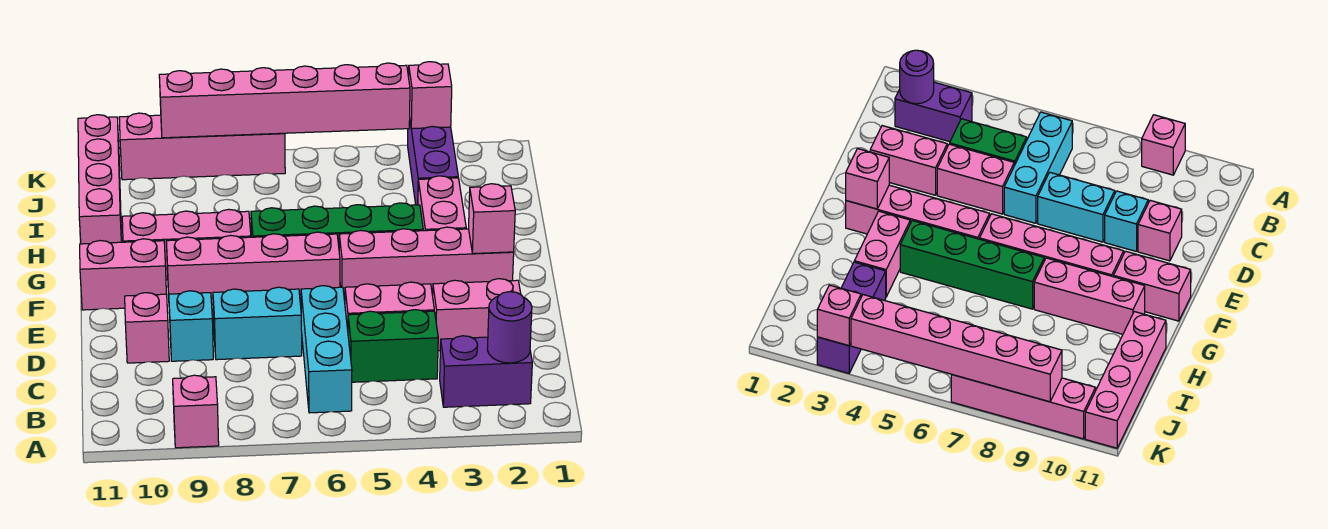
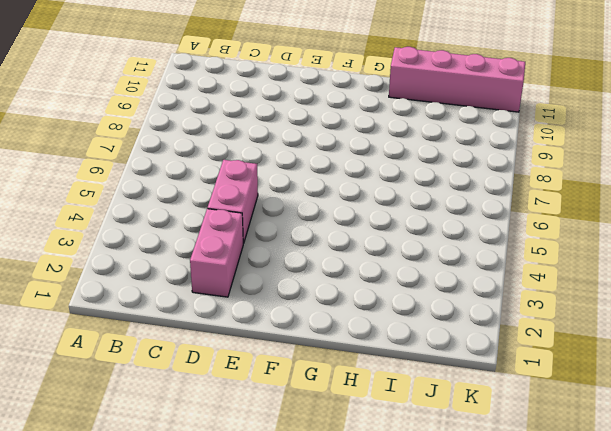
none -> pink brick A9 level 1
none -> purple brick B2:B3 level 1
none -> cyan brick B6:D6 level 1

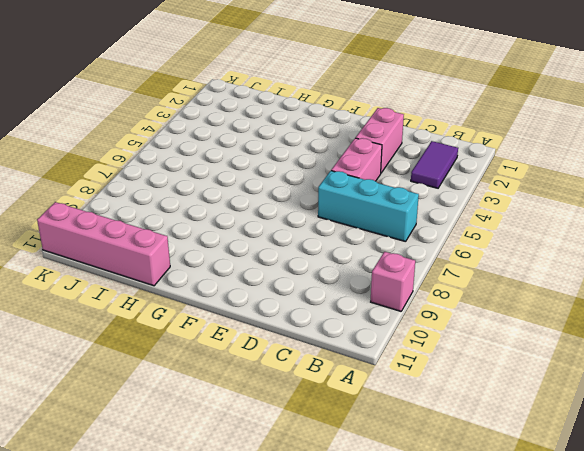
purple tile B2:B3 level 1 -> purple brick B2:B3 level 1
none -> green brick C4:C5 level 1
none -> cyan brick D7:D8 level 1
none -> cyan brick D9 level 1

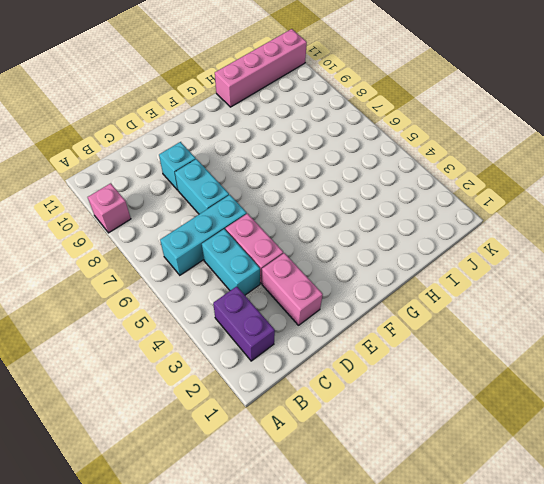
cyan brick C4:C5 level 1 -> green brick C4:C5 level 1
none -> pink brick D10 level 1
none -> pink brick F2:F5 level 1
none -> pink brick F6:F9 level 1

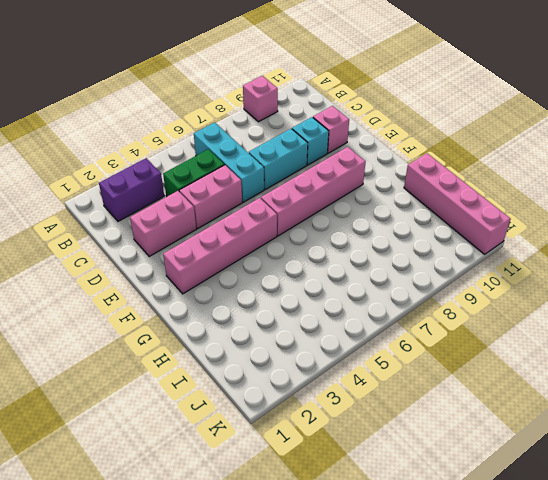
none -> pink brick F10:F11 level 1
none -> pink brick G3:H3 level 1
none -> green brick G4:G7 level 1

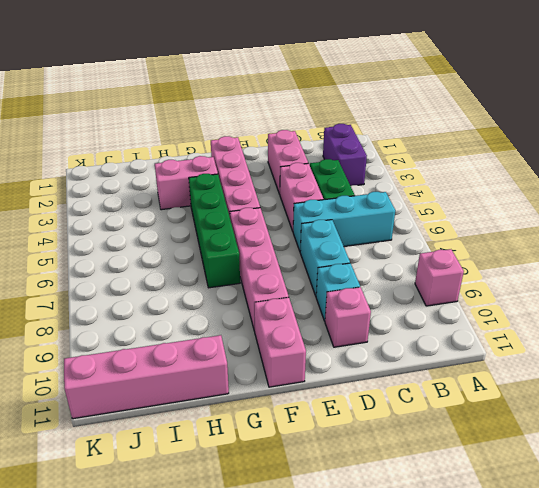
none -> pink brick G8:G10 level 1
none -> purple brick I3:K3 level 1
none -> pink brick K7:K10 level 1

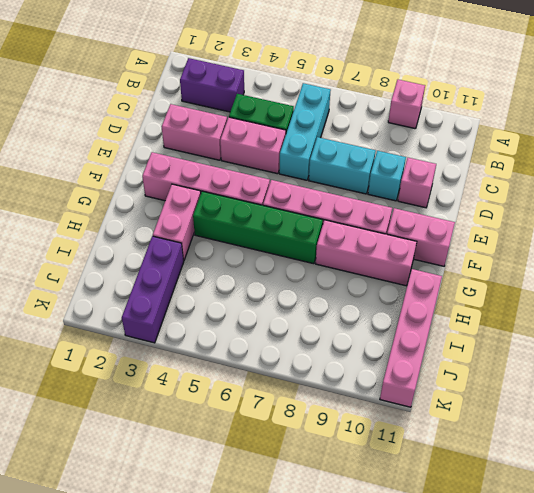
none -> pink brick K7:K10 level 1
none -> purple round brick B2 level 2
none -> pink brick F2 level 2

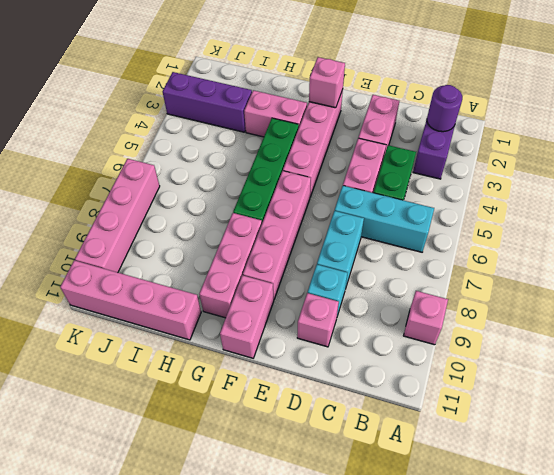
none -> pink brick K3 level 2
none -> pink brick K4:K9 level 2

